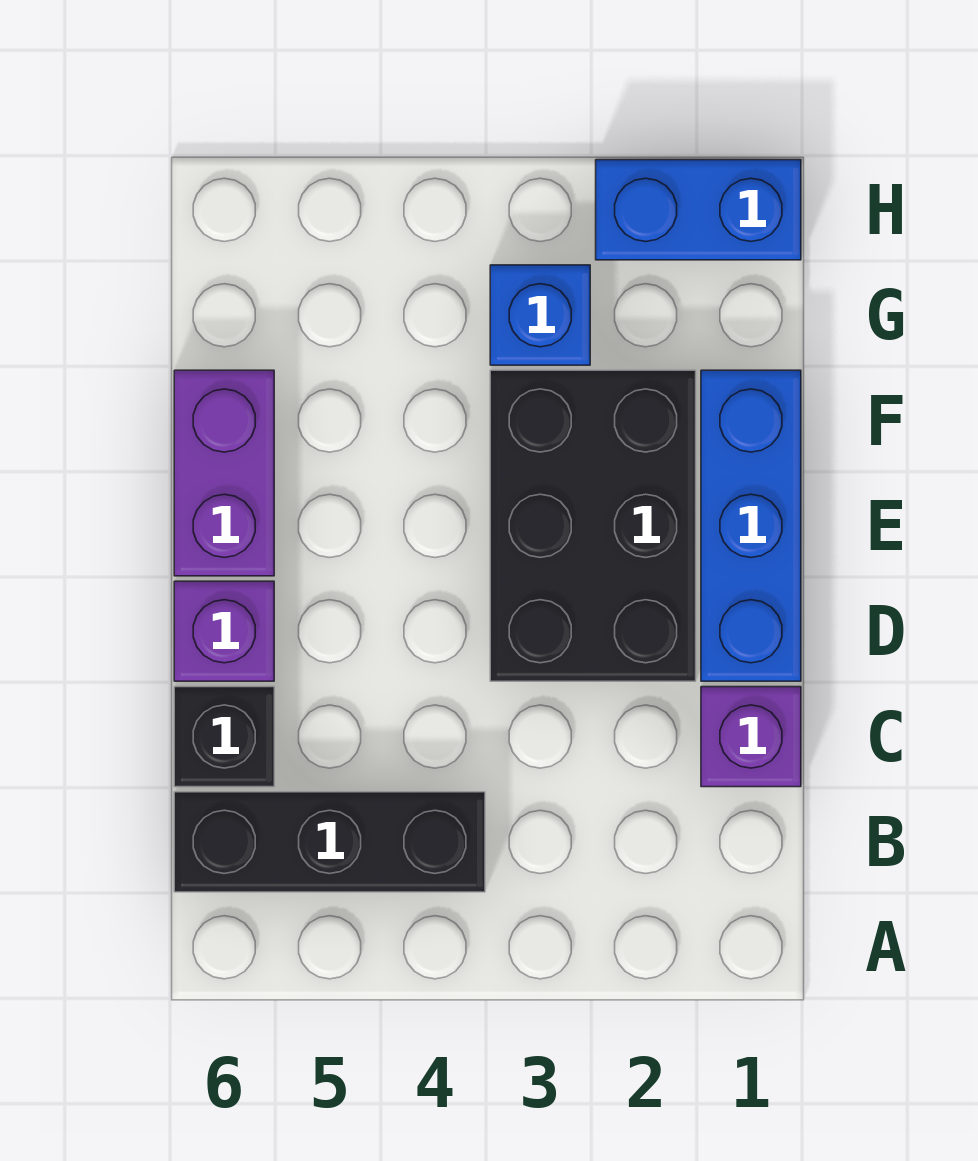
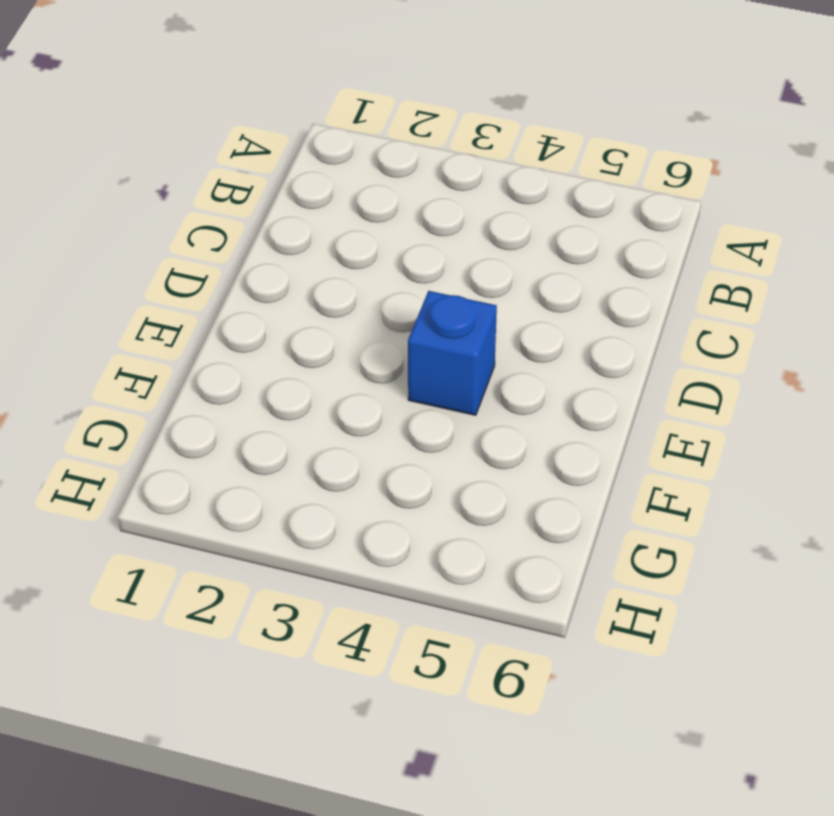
blue brick E4 level 1 -> blue brick G3 level 1
none -> black brick B4:B6 level 1
none -> purple brick C1 level 1

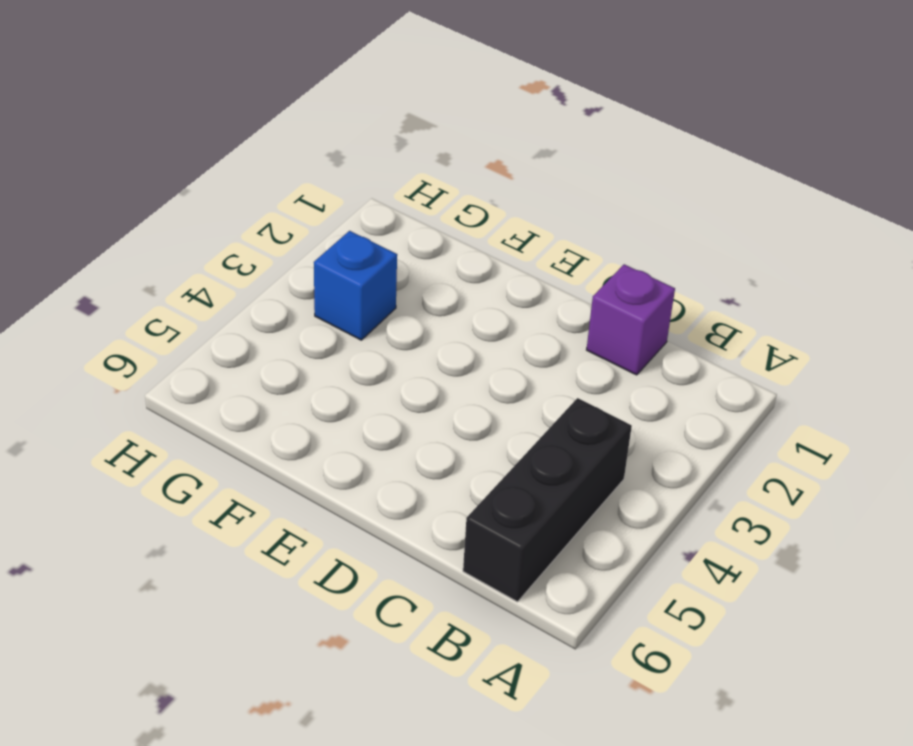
none -> black brick C6 level 1
none -> blue brick D1:F1 level 1

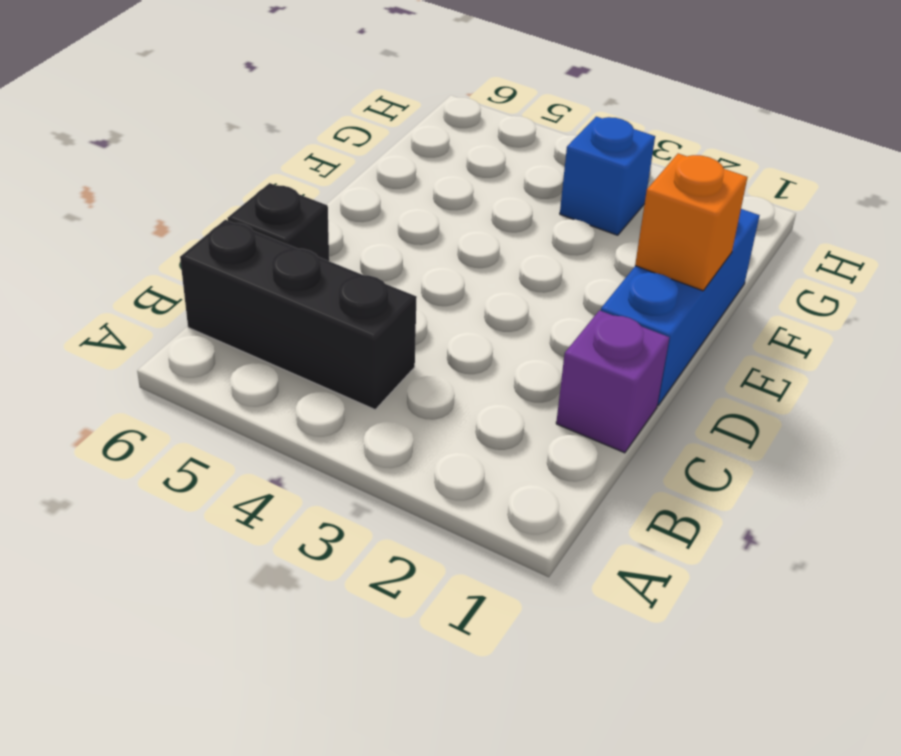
orange brick E1 level 2 -> none
none -> black brick D2:F3 level 1
none -> purple brick D6 level 1

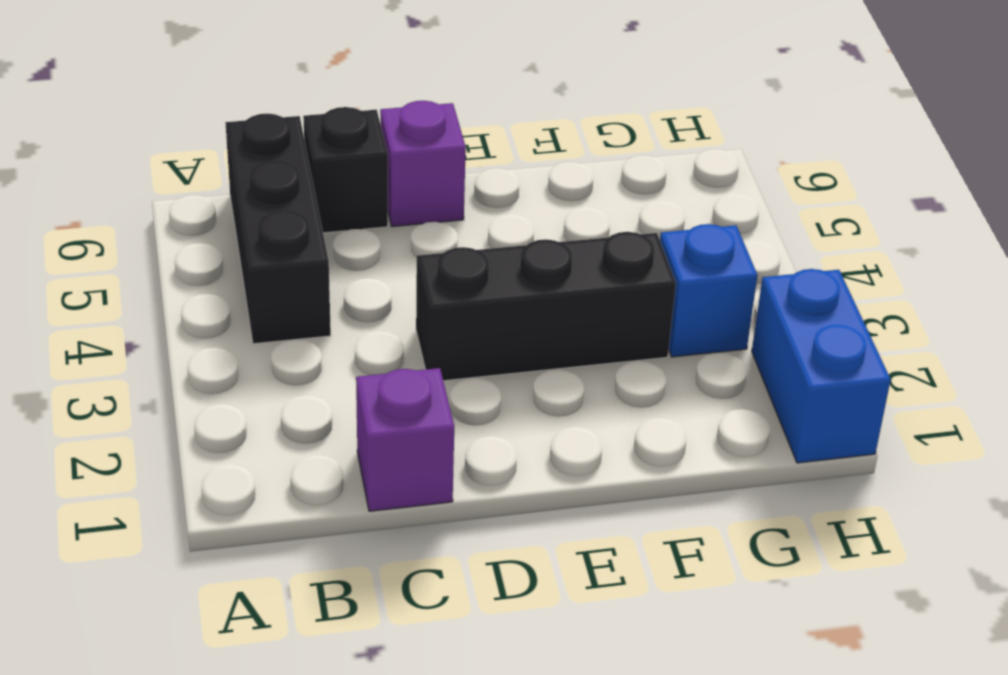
black brick D3:F3 level 1 -> black brick D2:F3 level 1
none -> blue brick D1:F1 level 1
none -> purple brick E6:F6 level 1

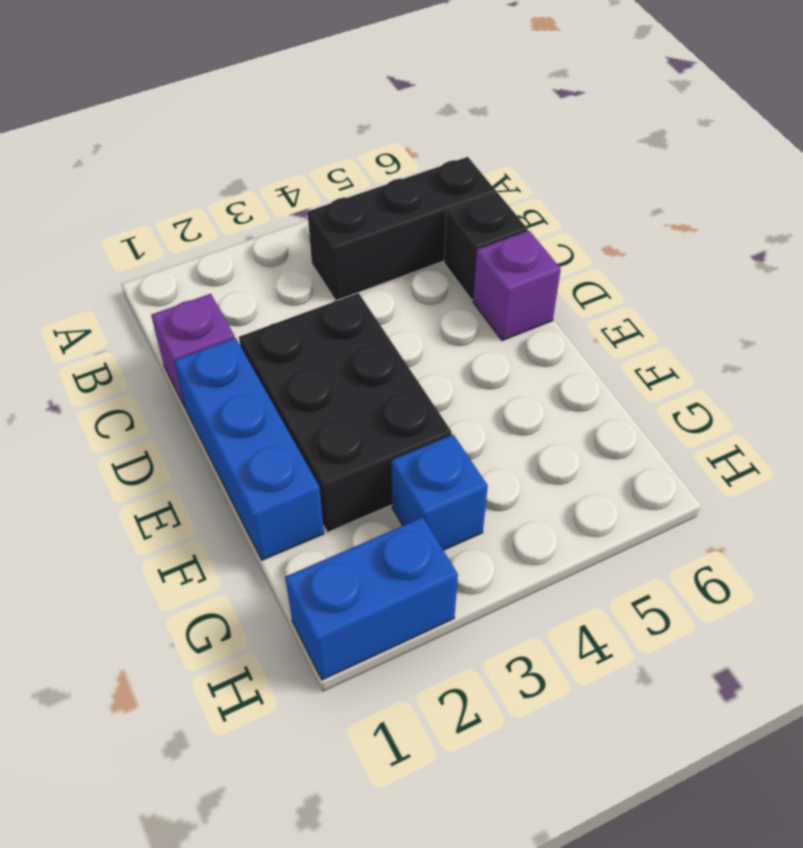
none -> purple brick E6:F6 level 1

